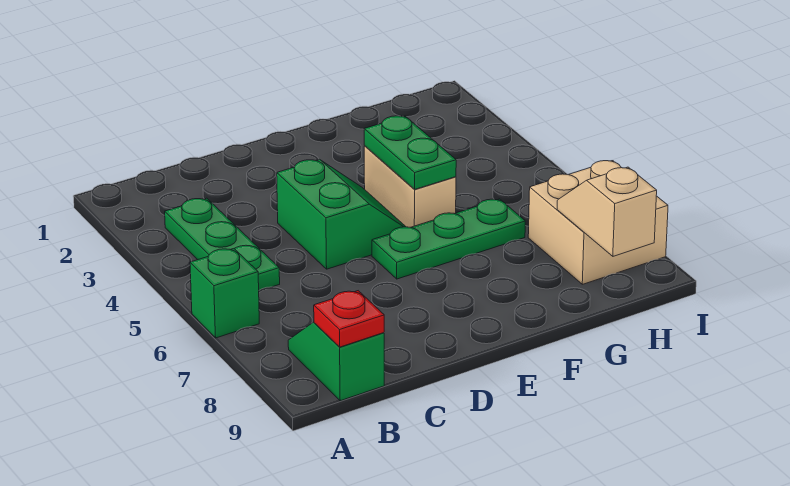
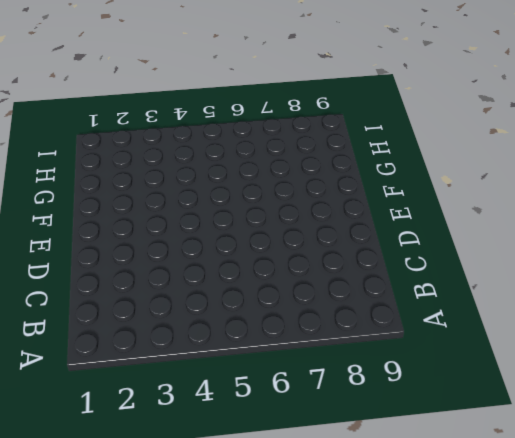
none -> green brick A6 level 1
none -> green plate B3:B5 level 1

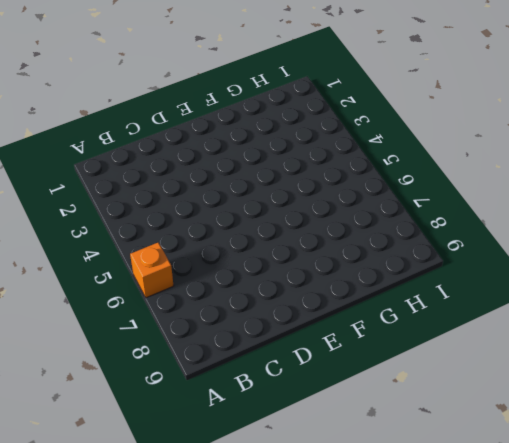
orange brick A6 level 1 -> green brick A6 level 1
none -> green plate B3:B5 level 1
none -> green slope B8:B9 level 1 top 9

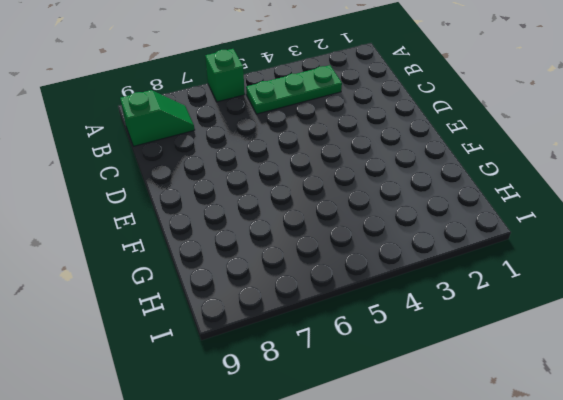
none -> green slope D4:E5 level 1 top D
none -> green plate E6:G6 level 1

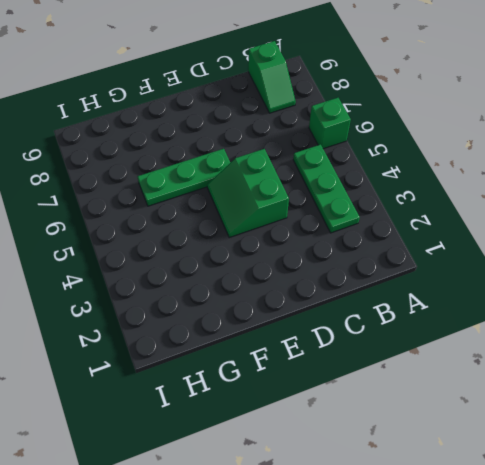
none -> tan brick F4:F5 level 1
none -> tan brick H7:I8 level 1

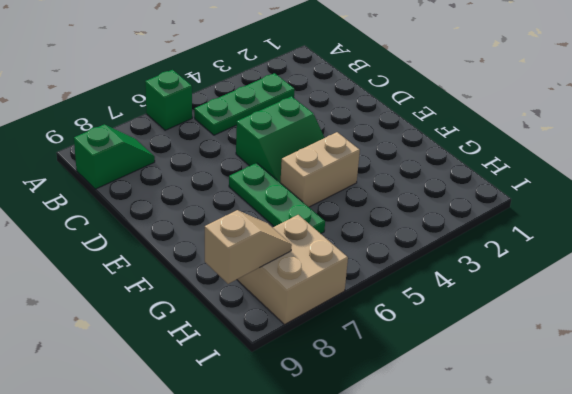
none -> red plate B9 level 2
none -> green plate F4:F5 level 2

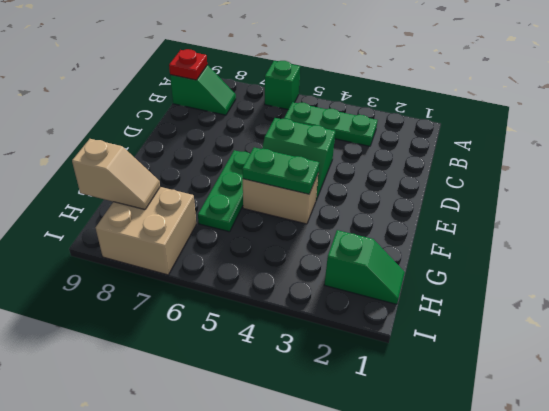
green slope H1:H2 level 1 top 2 -> none

